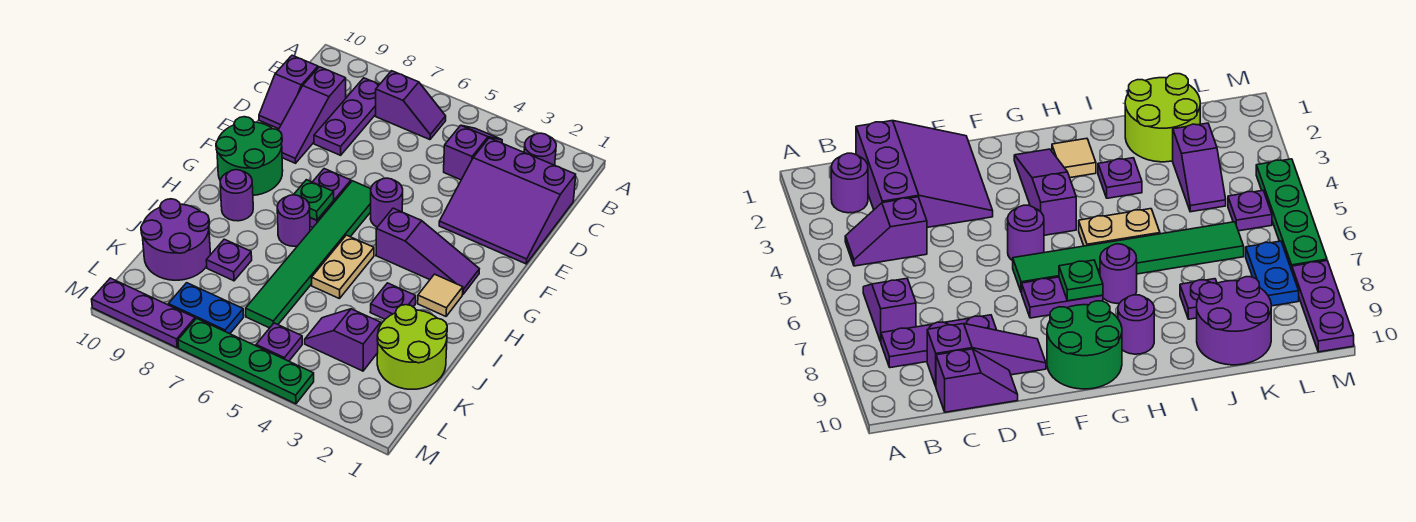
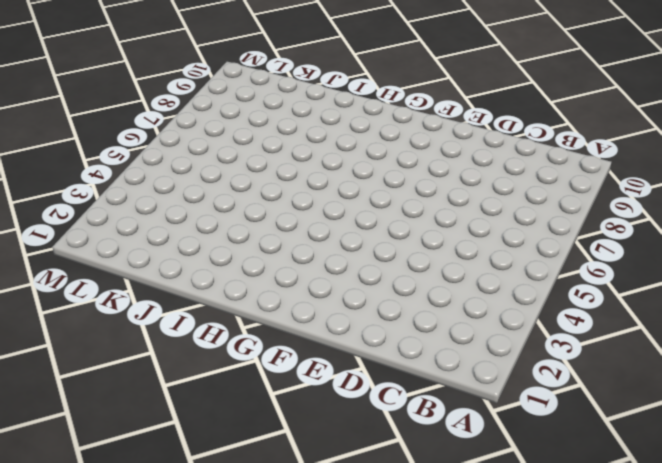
none -> purple round brick B2 level 1
none -> purple slope B4:C4 level 1 top C
none -> purple slope B6:B7 level 1 top 7

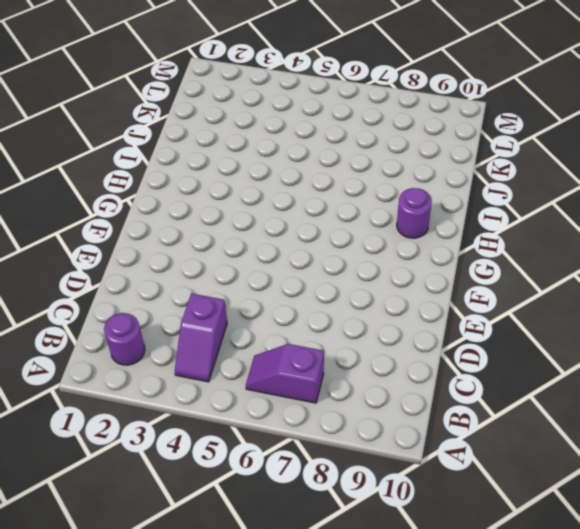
none -> purple plate B8:D8 level 1
none -> purple slope C1:E3 level 1 top C
none -> purple slope C9:E9 level 1 top C

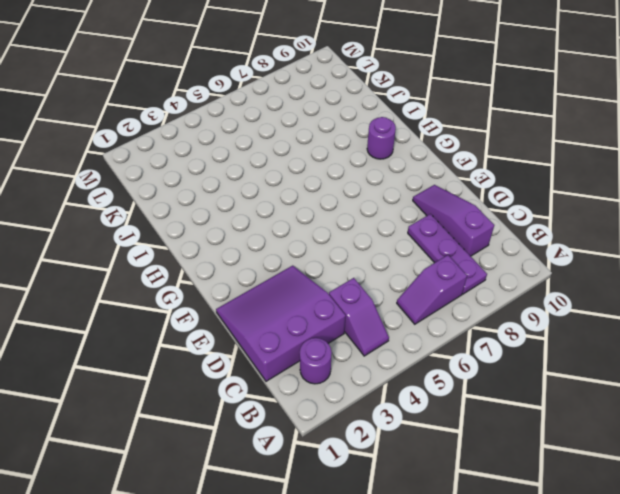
none -> purple slope C10:D10 level 1 top C
none -> purple round brick F5 level 1
none -> green tile F6:K6 level 1

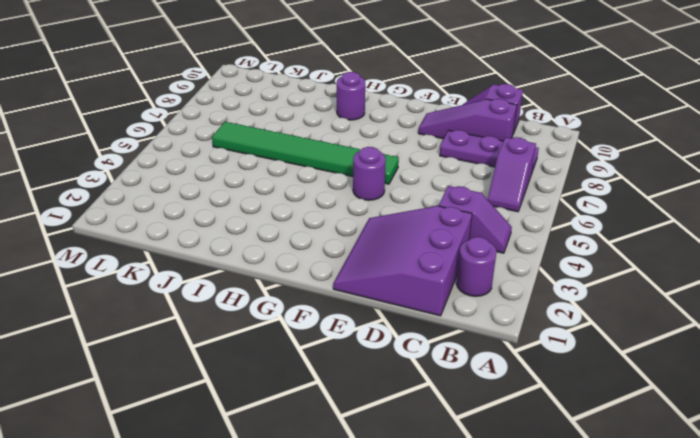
none -> purple plate F7:G7 level 1
none -> green round brick F9:G10 level 1
none -> purple slope G2:G4 level 1 top 4

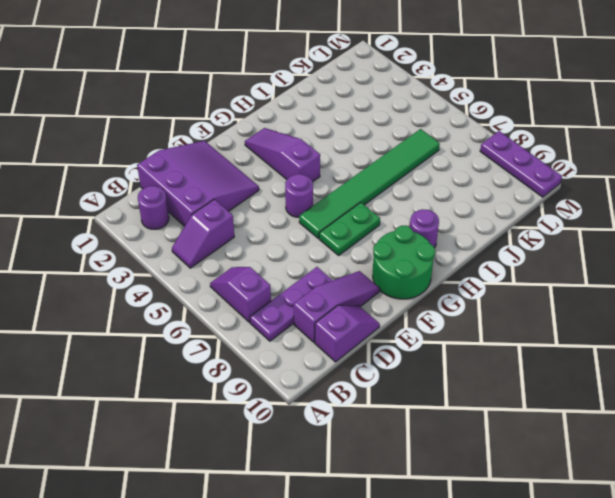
green plate F7:G7 level 1 -> purple plate F7:G7 level 1
none -> tan tile H2 level 1
none -> tan plate H5:I5 level 1
none -> purple round brick H7 level 1

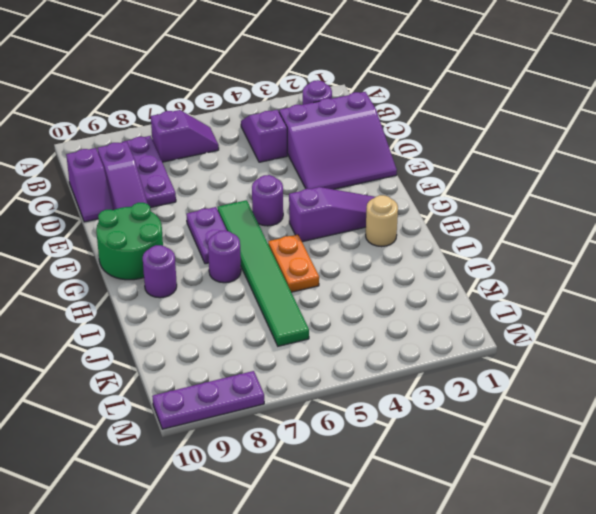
tan round brick H2 level 1 -> tan tile H2 level 1
orange plate H5:I5 level 1 -> tan plate H5:I5 level 1
none -> purple plate I3 level 1
none -> lime round brick J1:K2 level 1
none -> purple plate J8 level 1

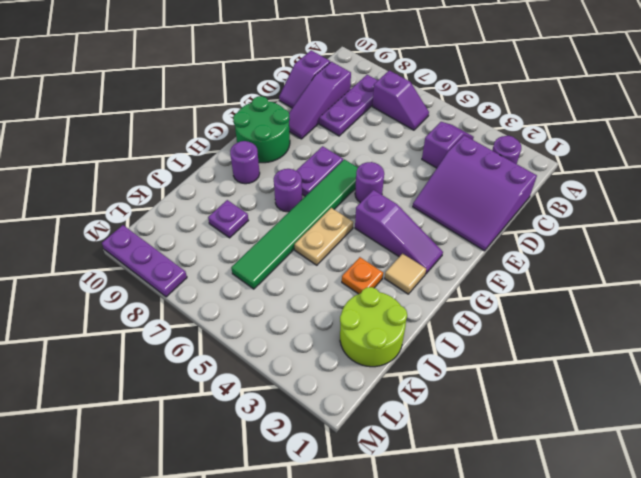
orange plate I3 level 1 -> purple plate I3 level 1
none -> purple round brick J9:K10 level 1
none -> purple slope K3:K4 level 1 top 3
none -> purple plate L5 level 1

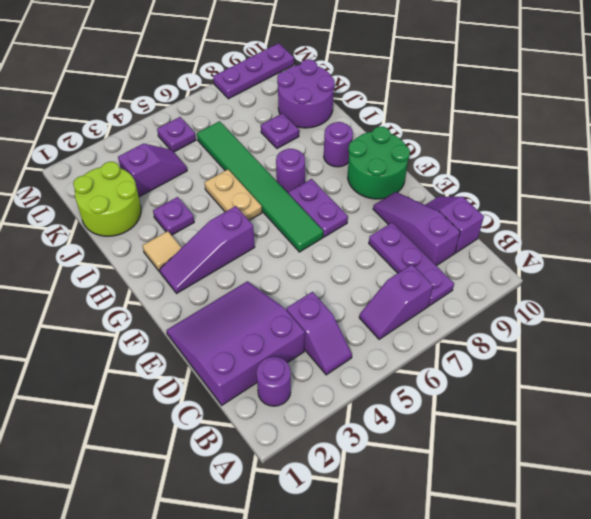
none -> purple round brick F5 level 1
none -> blue plate L7:L8 level 1
none -> green plate M4:M7 level 1

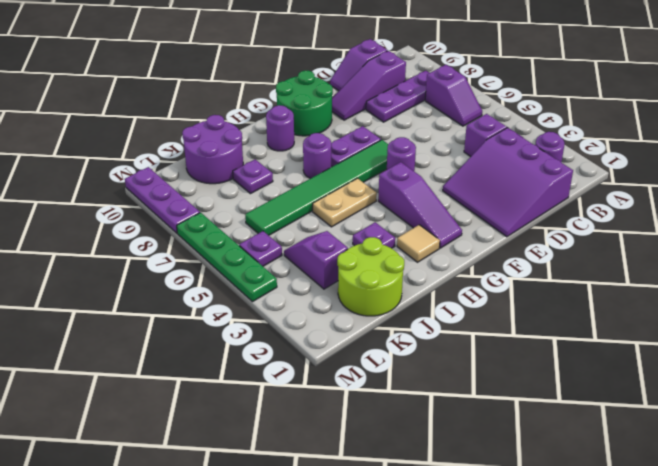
none -> blue plate L7:L8 level 1
none -> green plate G7 level 2

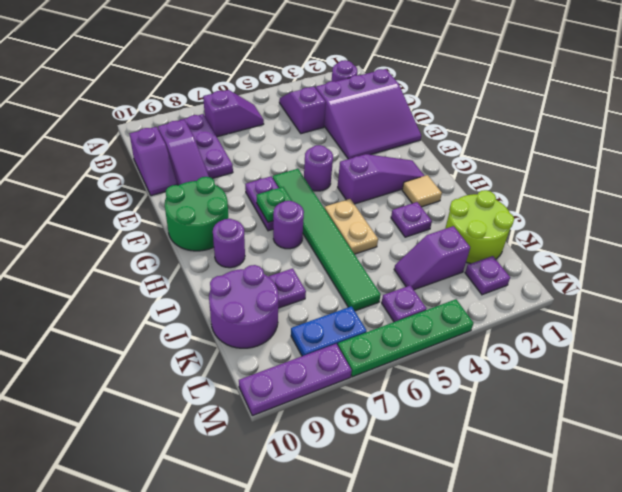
purple plate L2 level 1 -> none

